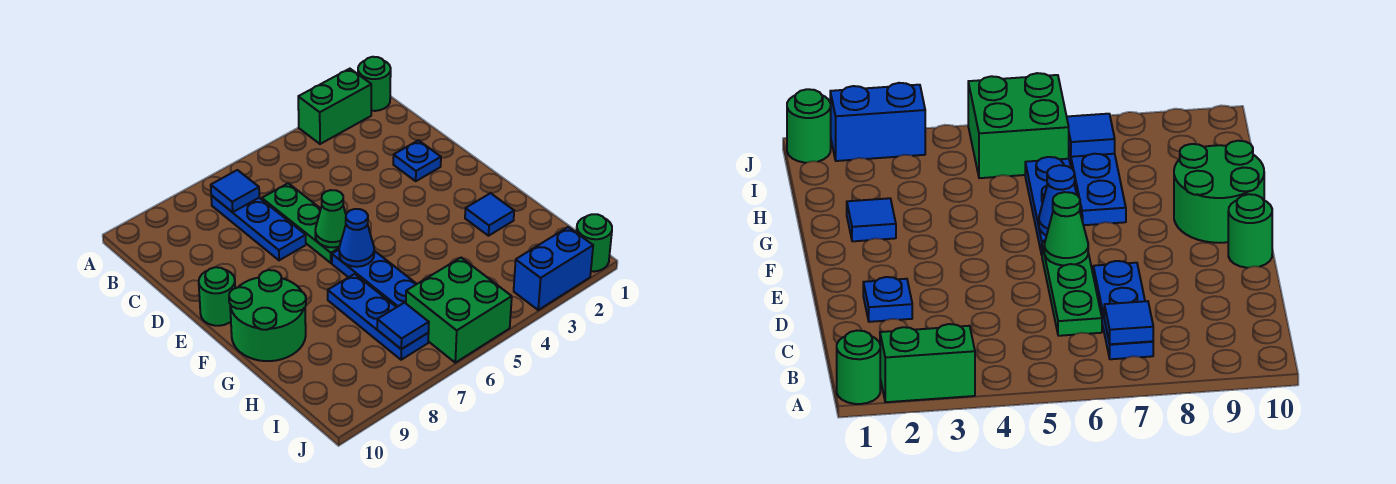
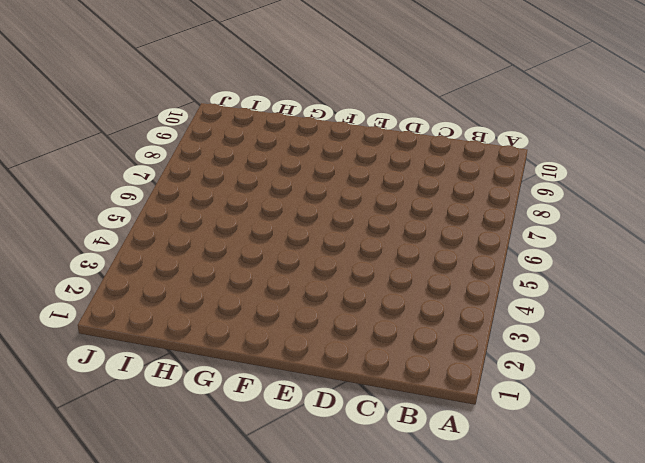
none -> green round brick A1 level 1
none -> green brick A2:A3 level 1
none -> blue plate B7:D7 level 1

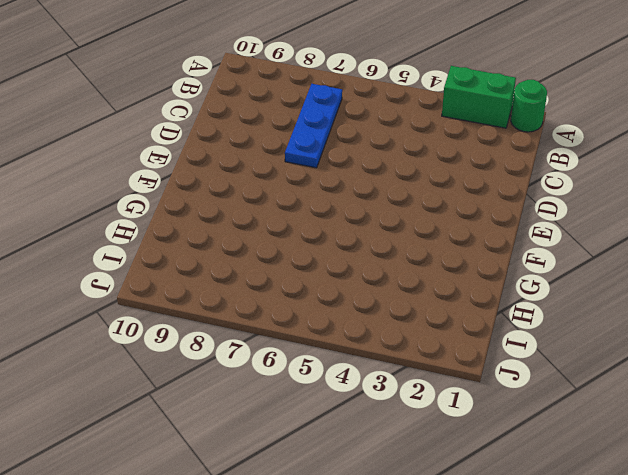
none -> green plate C6:E6 level 1
none -> blue plate D2 level 1
none -> green round brick E10 level 1

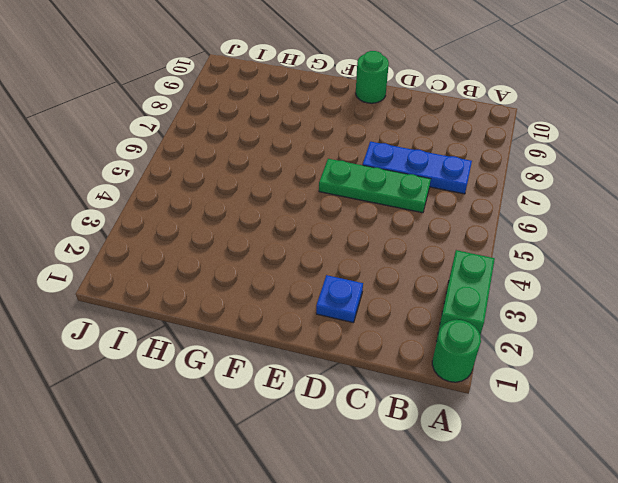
none -> blue plate F6:H6 level 1
none -> green round brick F9:G10 level 1
none -> blue tile G2 level 1

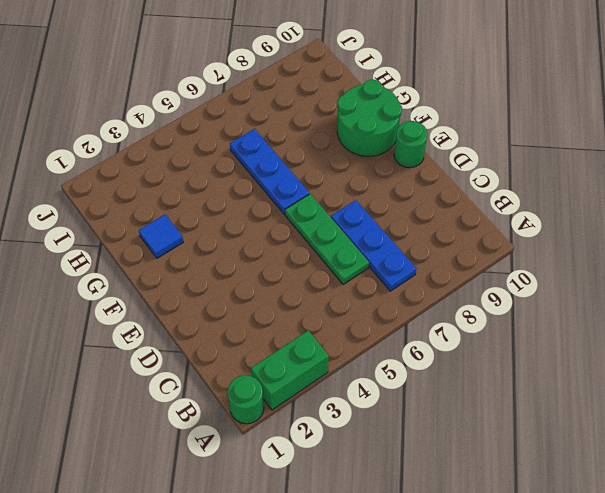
none -> blue plate D2 level 1
none -> blue plate G7:I7 level 1
none -> green brick I5:J6 level 1

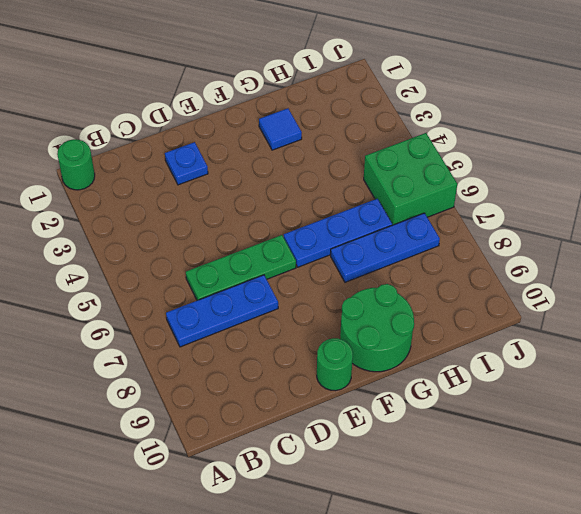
none -> green brick A2:A3 level 1
none -> green round brick J1 level 1
none -> blue brick J2:J3 level 1

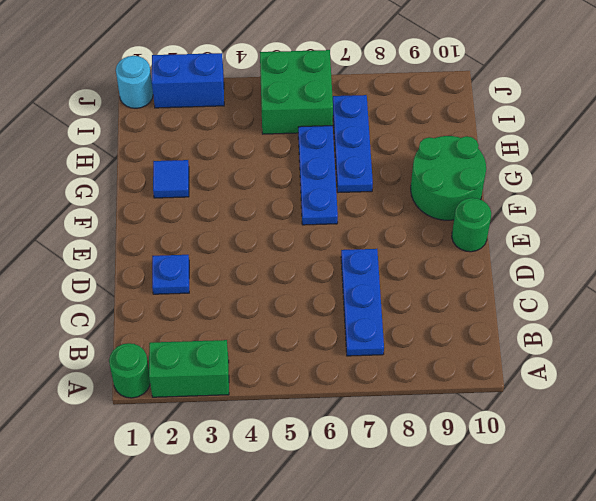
cyan round brick J1 level 1 -> green round brick J1 level 1
none -> green plate C6:E6 level 1
none -> blue tile B7 level 2
none -> green cone E6 level 2

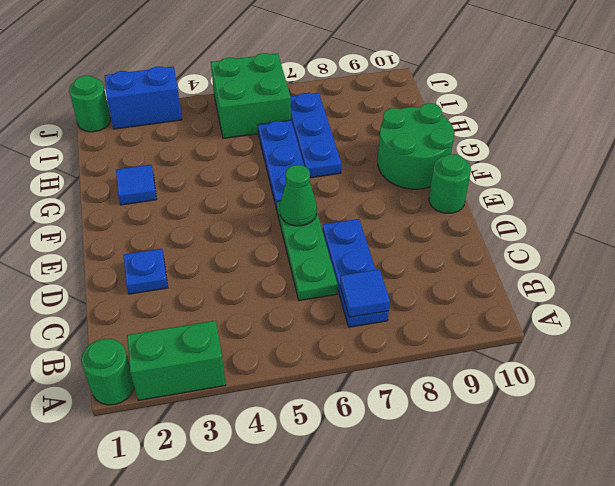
none -> blue cone F6 level 2
none -> blue tile I7 level 2

